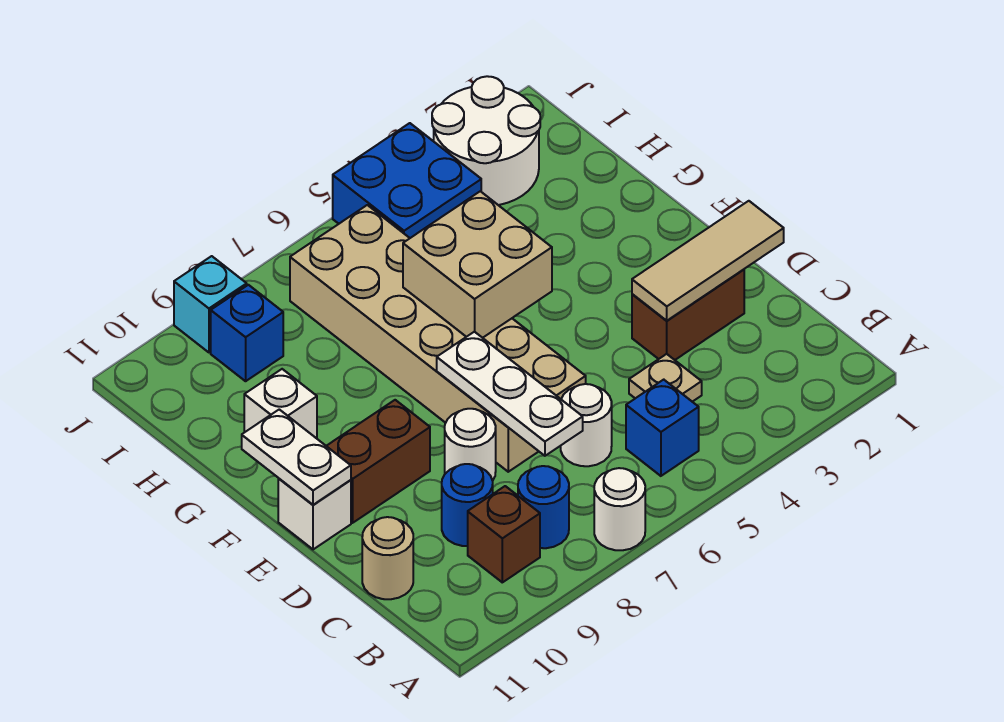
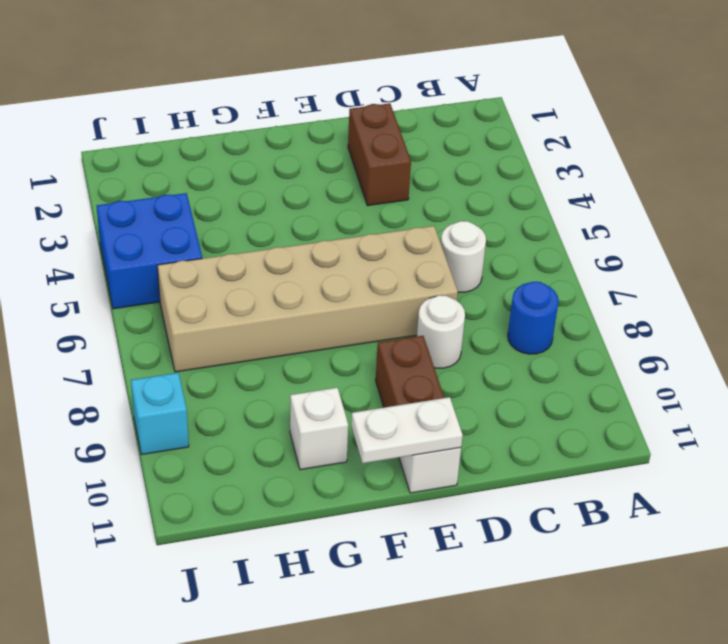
none -> white round brick A7 level 1
none -> blue brick B5 level 1
none -> brown brick B9 level 1

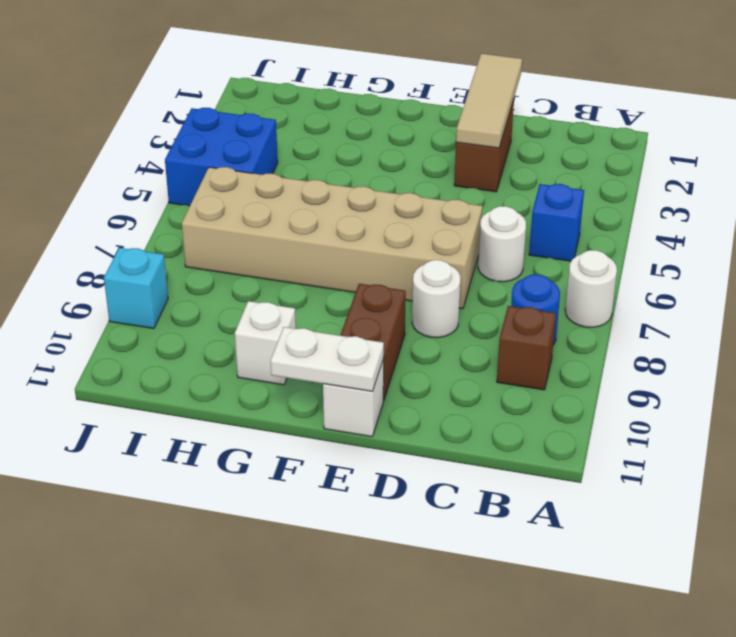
none -> tan plate C4 level 1
none -> blue round brick C9 level 1
none -> tan round brick C11 level 1

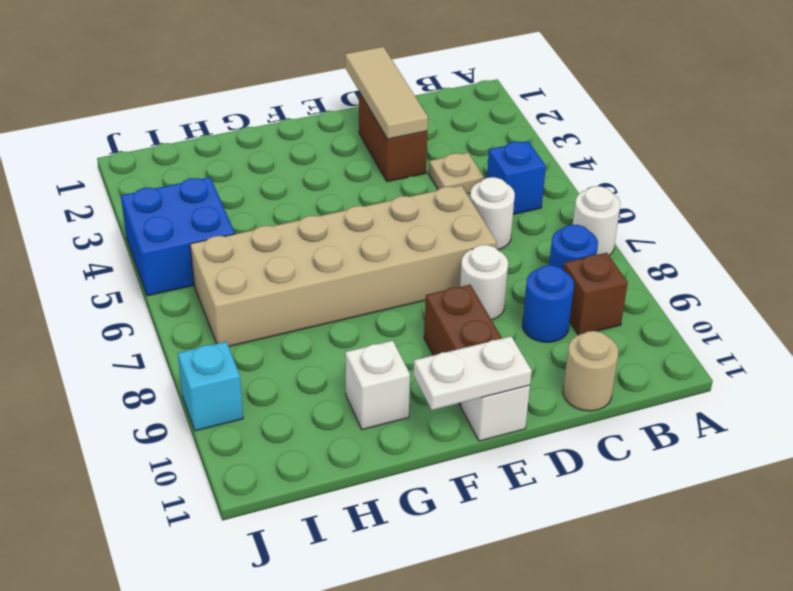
none -> white round brick I2:J3 level 1
none -> blue brick I9 level 1
none -> white plate C7:E7 level 2

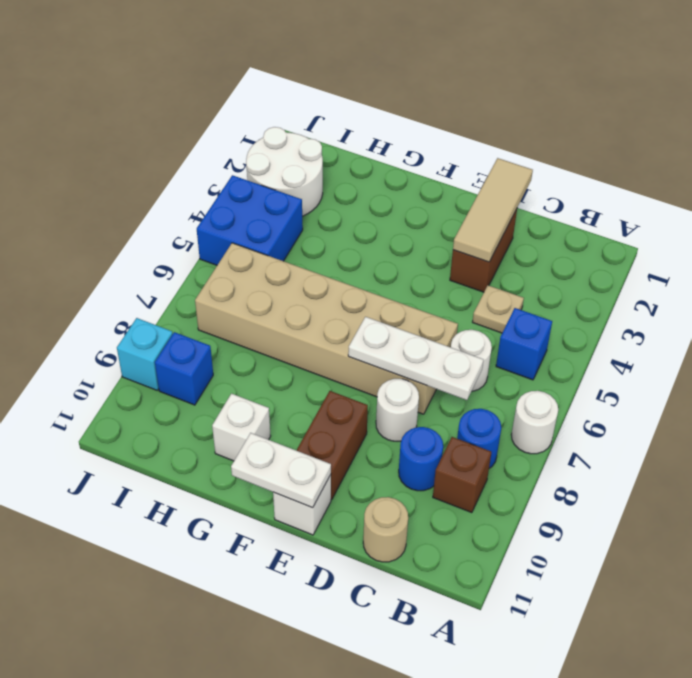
none -> tan brick F5:G6 level 2

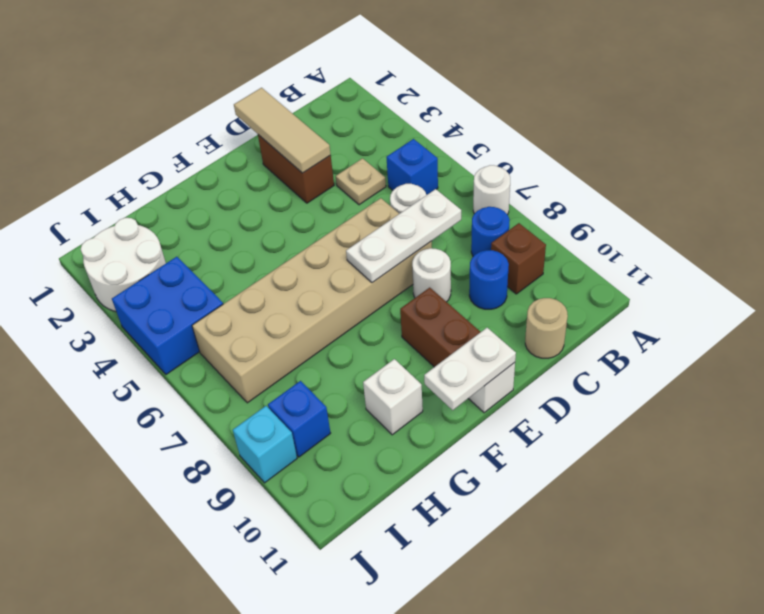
none -> tan brick F5:G6 level 2

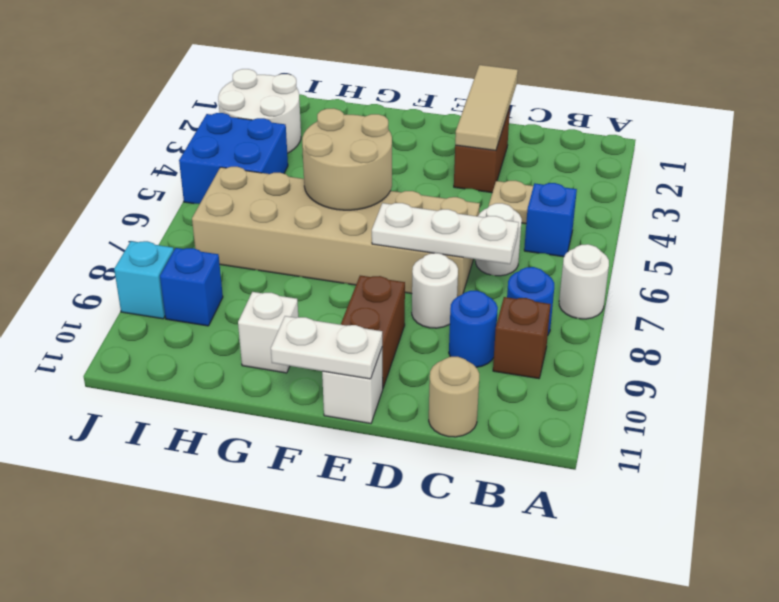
tan round brick F5:G6 level 2 -> tan brick F5:G6 level 2

